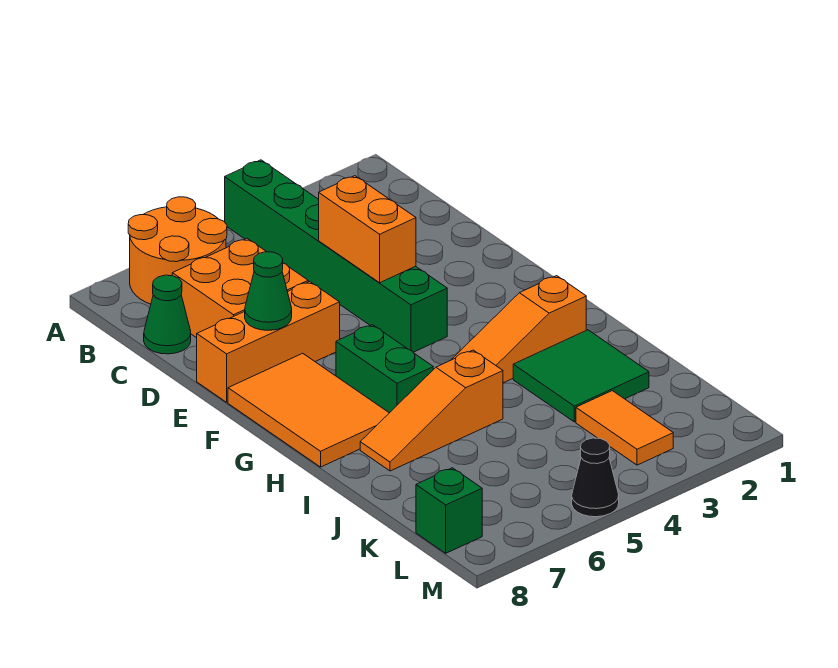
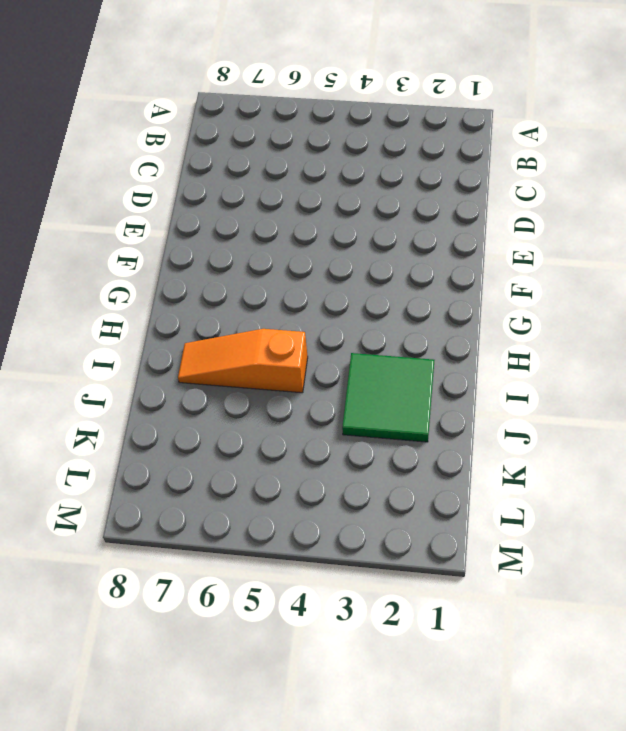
none -> green brick A4:F4 level 1
none -> orange round brick A6:B7 level 1
none -> orange brick C6:D7 level 1

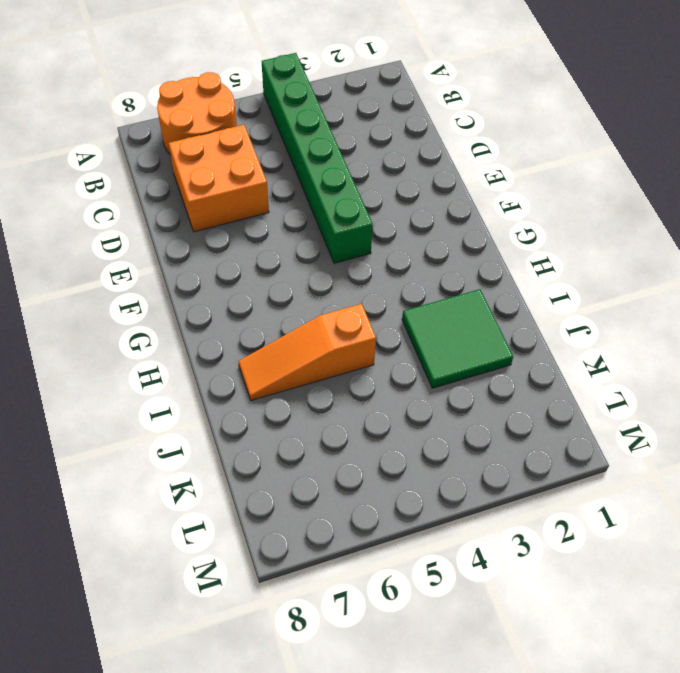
none -> green cone C8 level 1
none -> orange brick E6:E8 level 1
none -> orange tile F7:H8 level 1

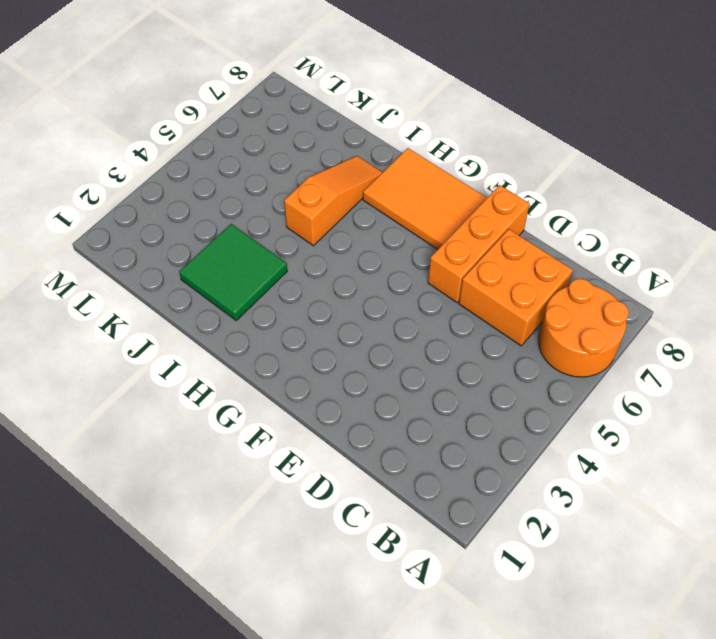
none -> green brick A4:F4 level 1
none -> green cone C8 level 1
none -> green brick G6:H6 level 1

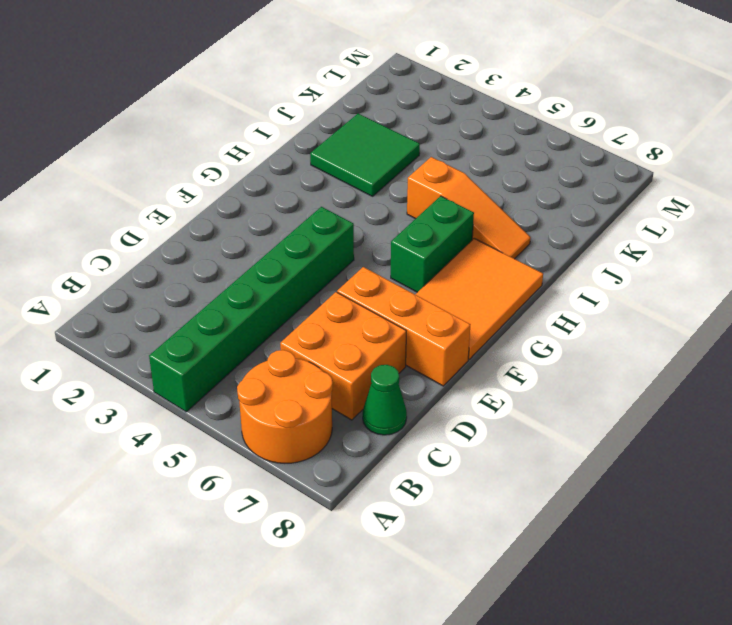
none -> orange slope H2:H4 level 1 top 2
none -> orange tile K3:L3 level 1
none -> green brick L8 level 1

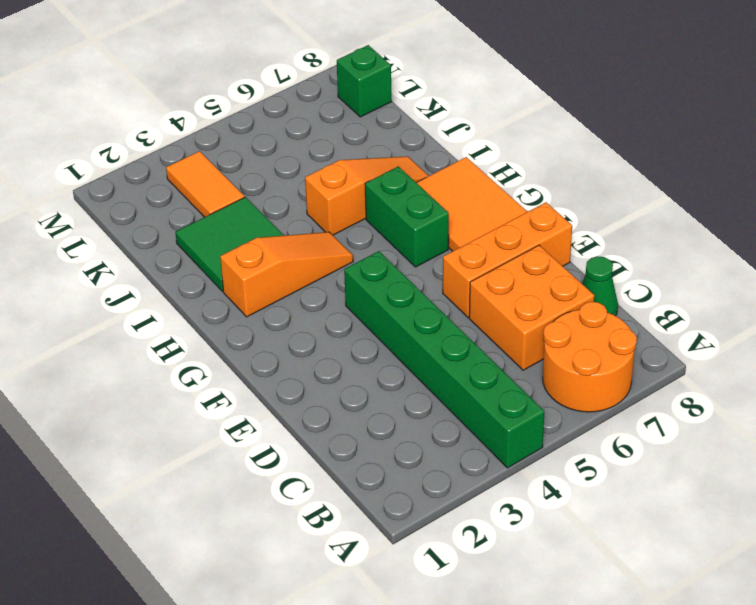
none -> black cone M5 level 1
none -> orange brick D4:E4 level 2
none -> green cone E7 level 2

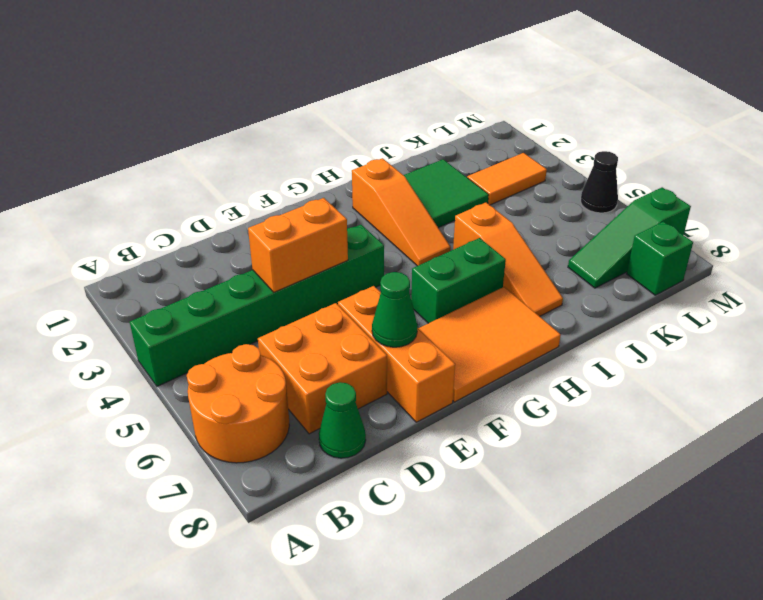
green slope K7:M7 level 1 top M -> none

